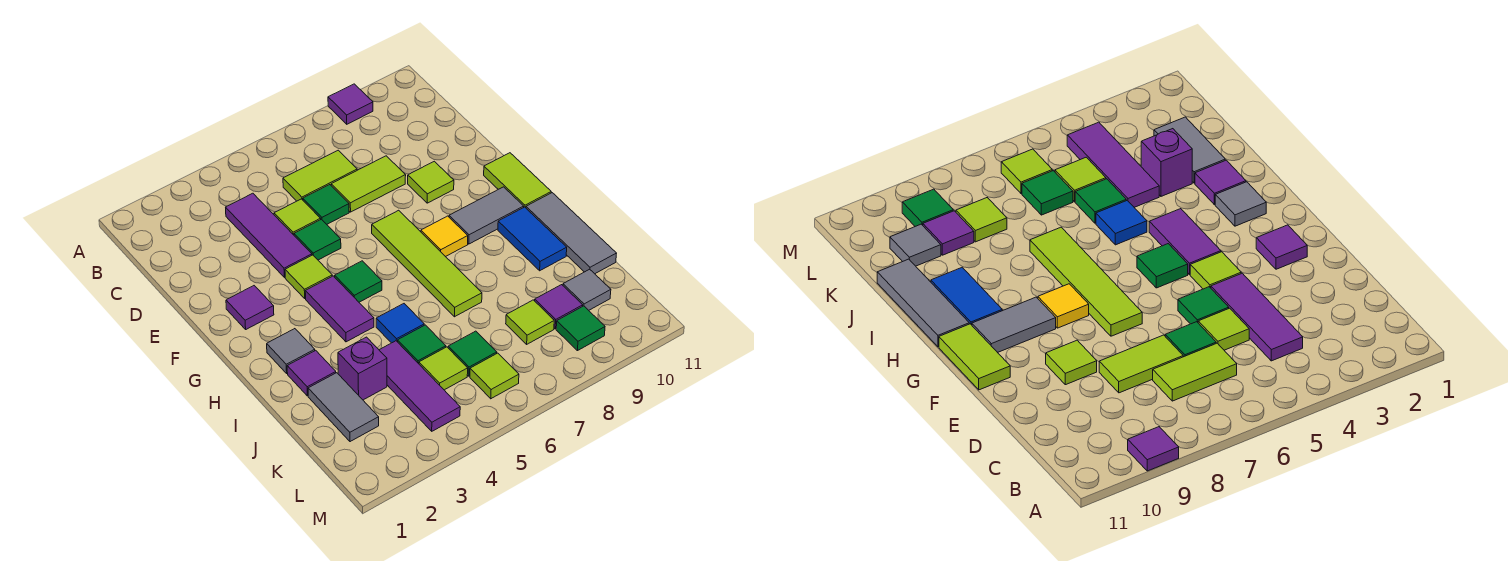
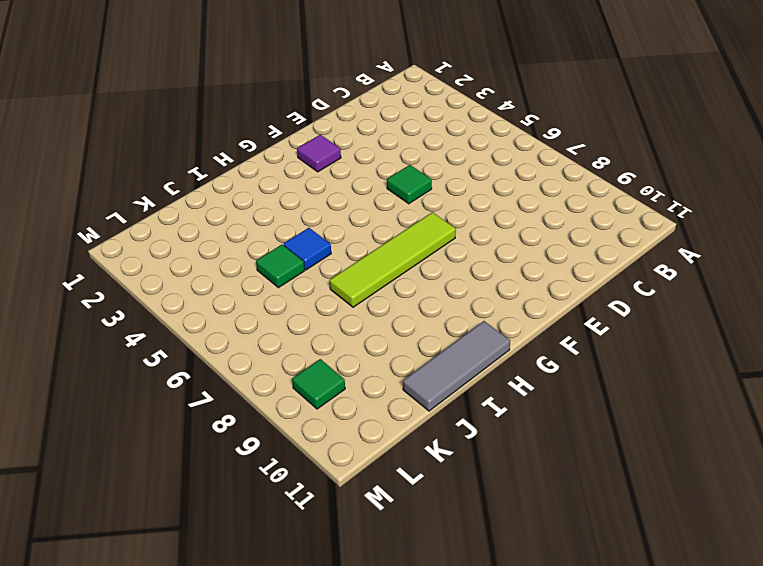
none -> purple tile A9 level 1
none -> purple tile C4:E4 level 1
none -> lime tile C6:C7 level 1
none -> lime tile D5 level 1

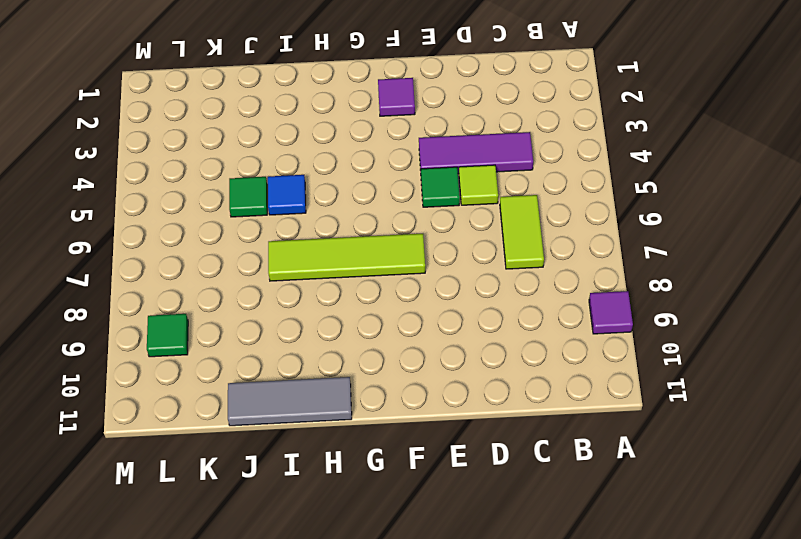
none -> green tile D6 level 1
none -> lime tile D7:D8 level 1
none -> lime tile E9 level 1
none -> lime tile F4 level 1

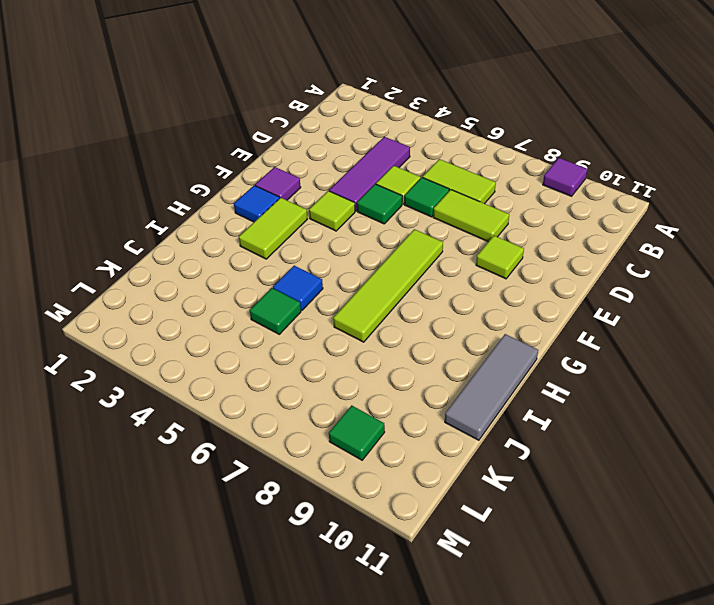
blue tile G2 level 1 -> none
lime tile G3:H3 level 1 -> lime tile F11:G11 level 1
none -> purple tile G4:H4 level 1
none -> green tile G5 level 1
none -> yellow tile G8 level 1
none -> grey tile G9:G10 level 1

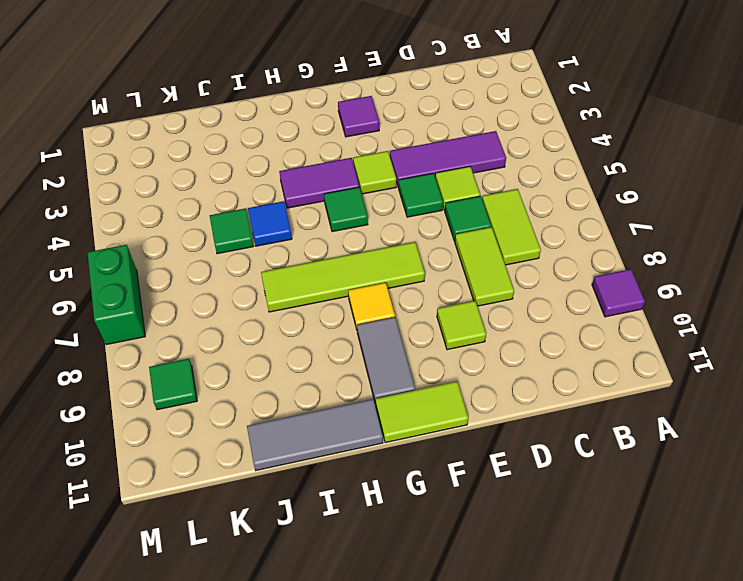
green brick M6:M7 level 1 -> none
none -> grey tile H2 level 1
none -> blue tile H10:I10 level 1
none -> purple tile I2 level 1
none -> grey tile J2:K2 level 1

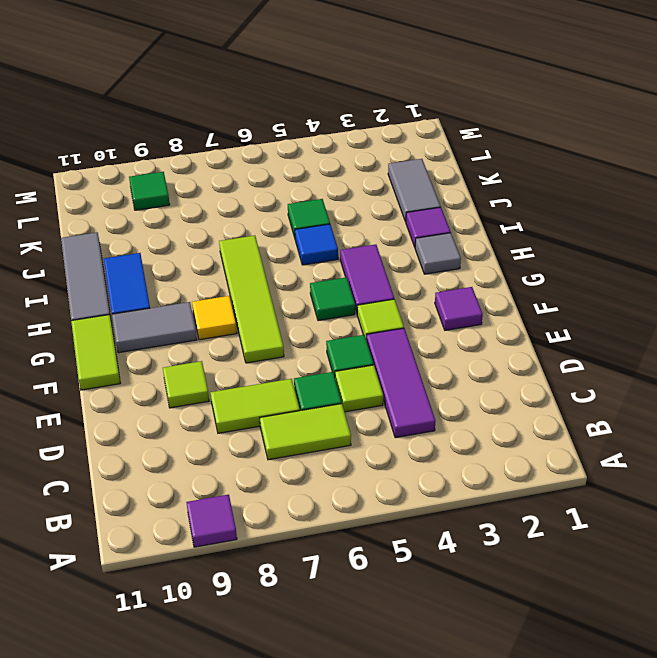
none -> purple brick J3 level 1
none -> purple tile J4:L4 level 1
none -> lime tile K5 level 1
none -> green tile K6 level 1

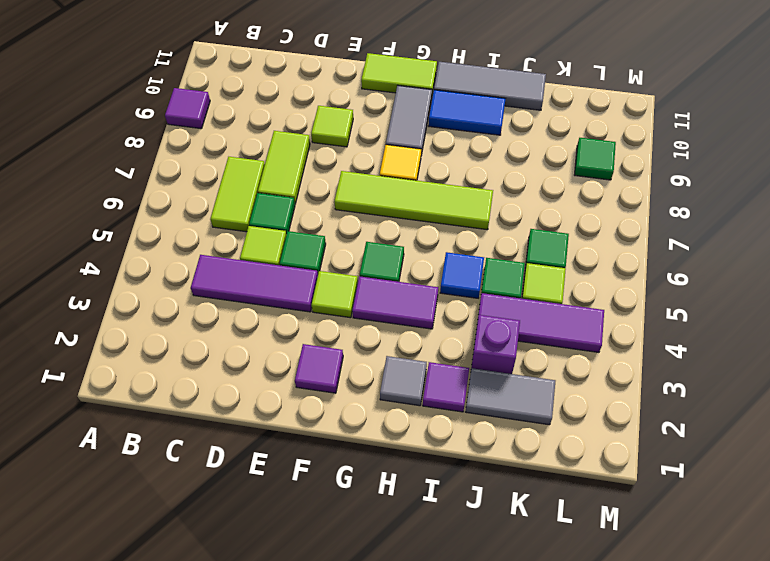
none -> lime tile K8 level 1
none -> purple tile K9 level 1
none -> grey tile K10 level 1
none -> lime tile L6 level 1

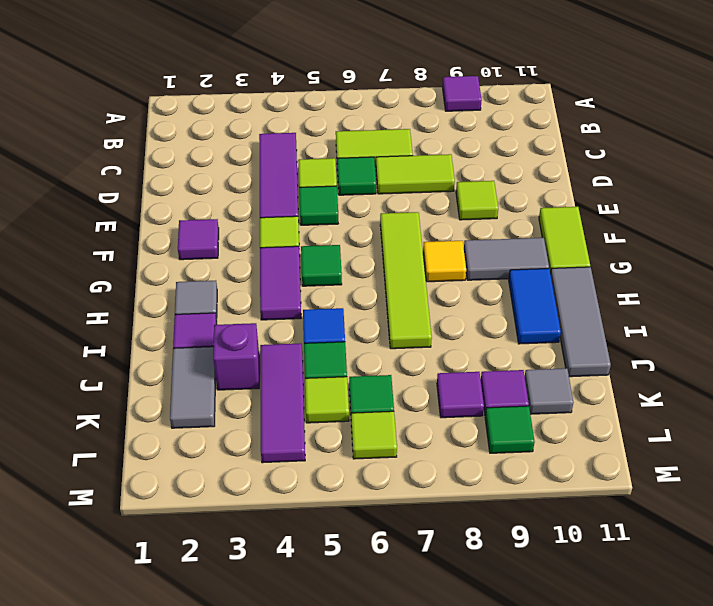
purple tile K8 level 1 -> lime tile K8 level 1

